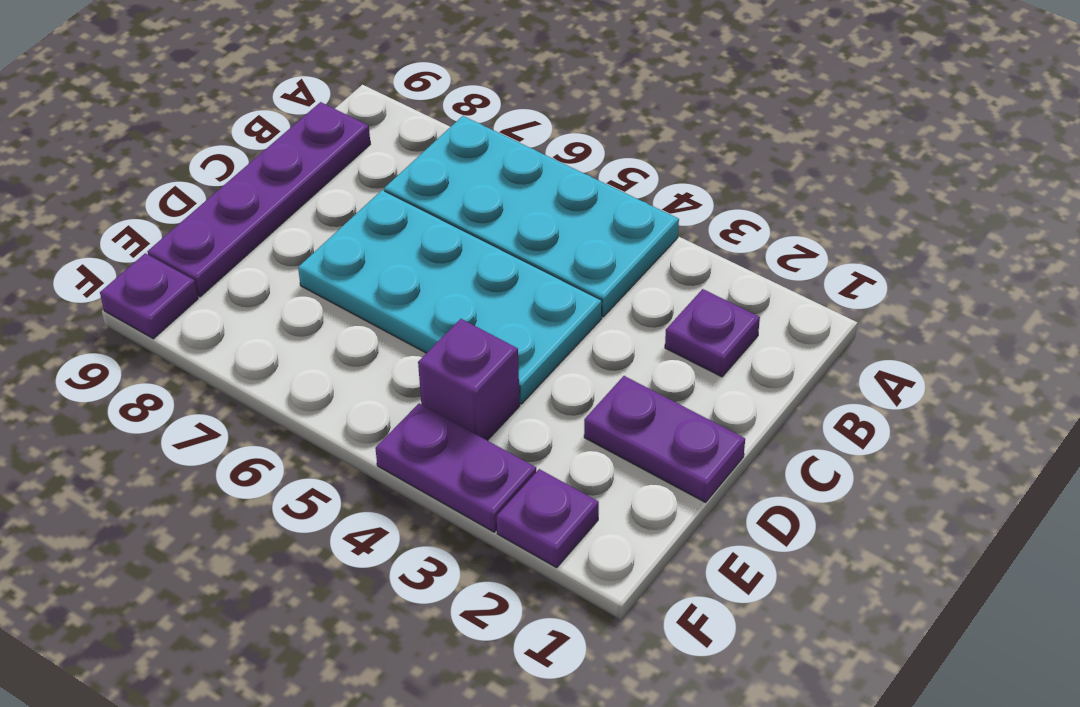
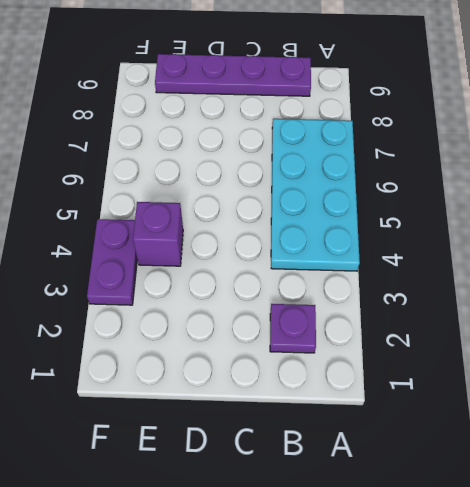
none -> cyan plate C4:D7 level 1
none -> purple plate D1:D2 level 1

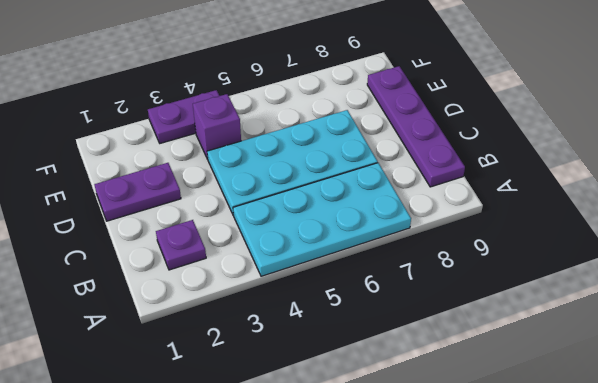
none -> purple plate F2 level 1
none -> purple plate F9 level 1

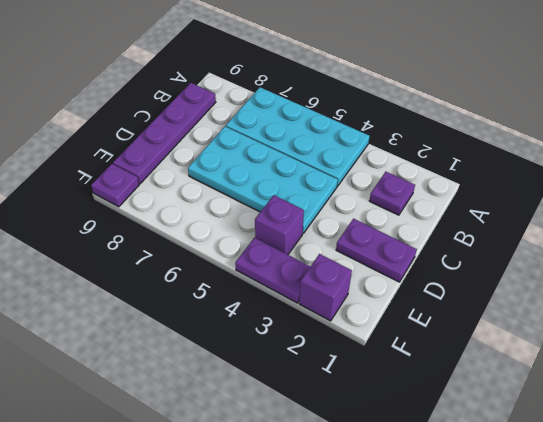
purple brick F2 level 1 -> purple plate F2 level 1

